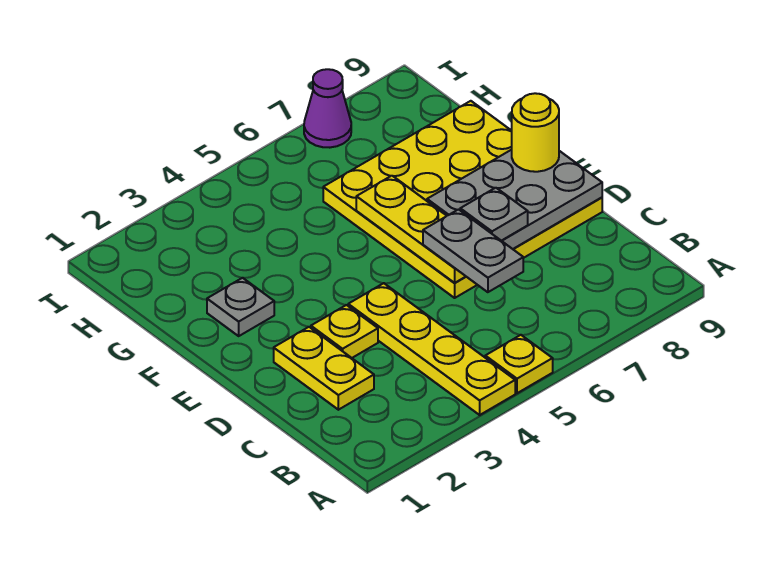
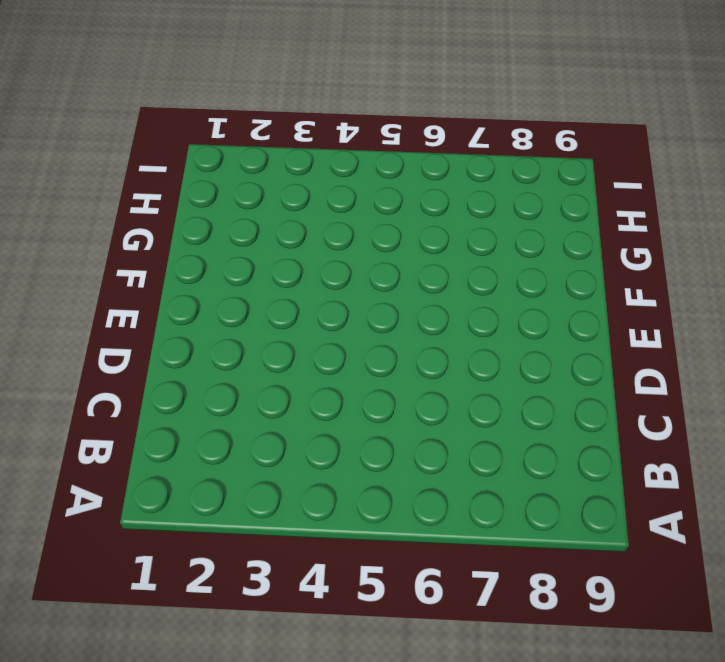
none -> yellow plate A4:D4 level 1
none -> yellow plate A5 level 1
none -> yellow plate C2:D2 level 1

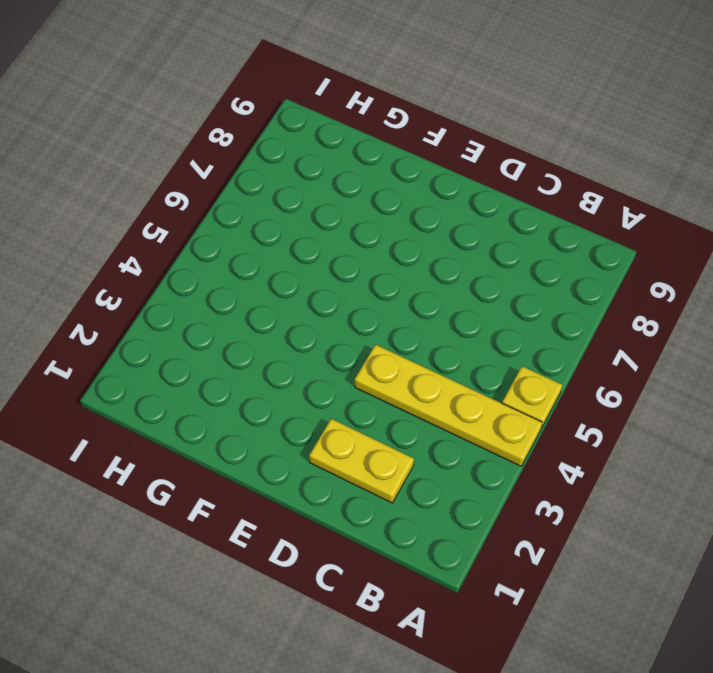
none -> yellow plate D3 level 1
none -> yellow plate D6:G9 level 1
none -> grey plate F2 level 1

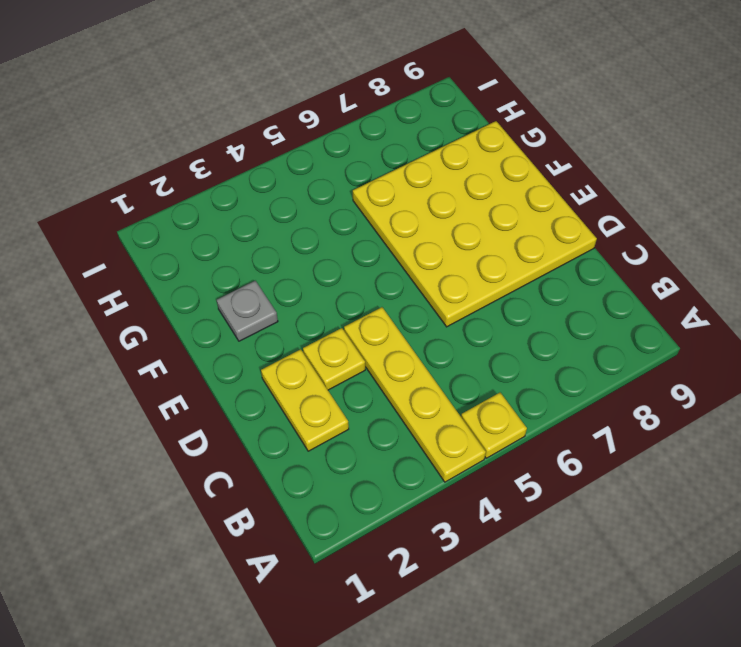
none -> purple cone I7 level 1
none -> yellow plate D6:F6 level 2
none -> grey plate D7:E9 level 2

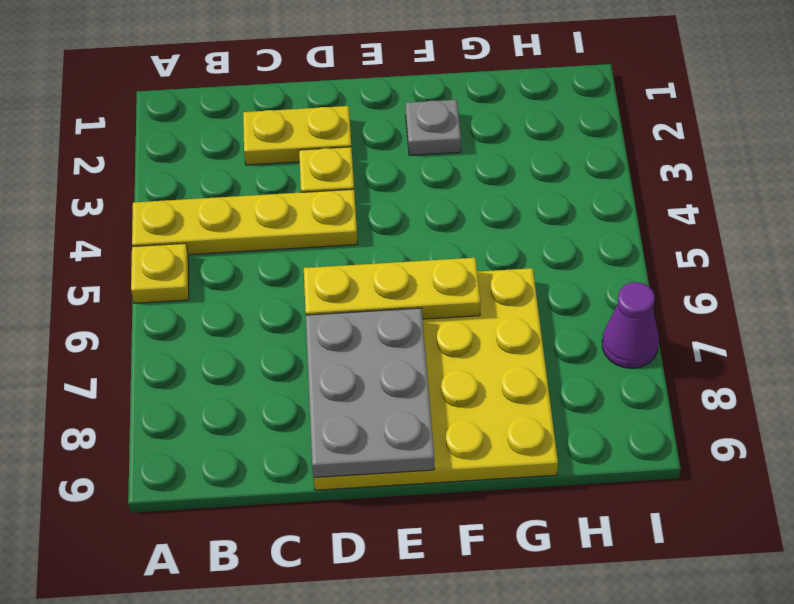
none -> grey plate C6:D6 level 3
none -> grey plate D7 level 3
none -> yellow round brick E9 level 3

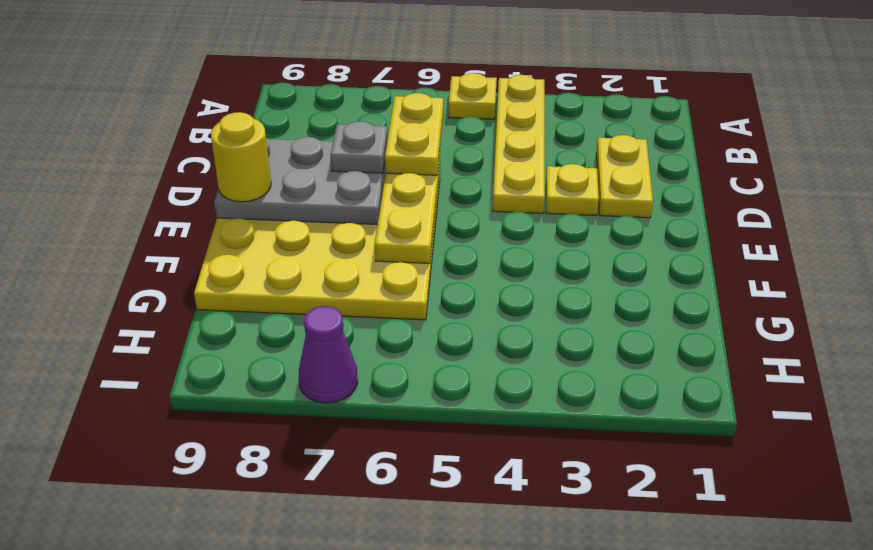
yellow plate C6:D6 level 3 -> grey plate C6:D6 level 3
none -> grey plate F2 level 1

